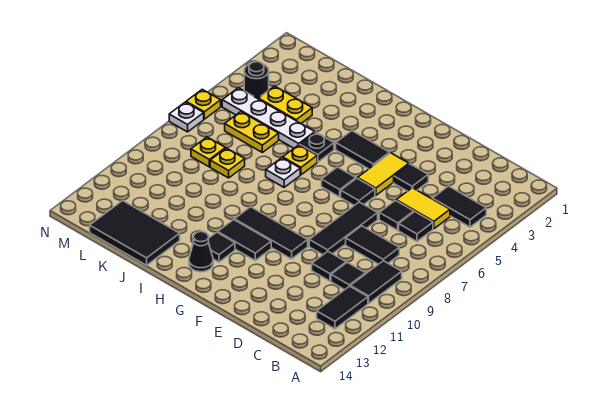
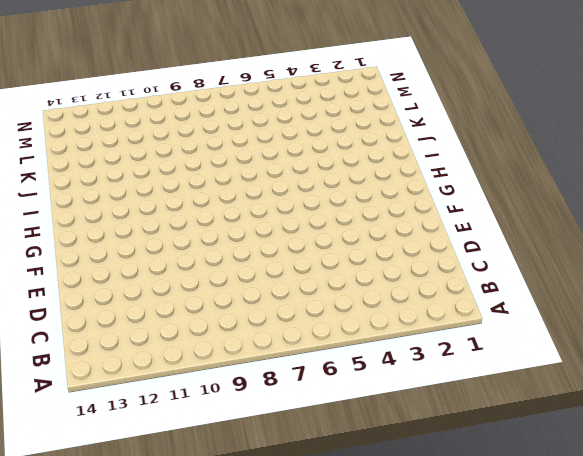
none -> black tile B4:C4 level 1
none -> black tile B9:B10 level 1
none -> black tile B11:B12 level 1
none -> yellow tile C5:D5 level 1

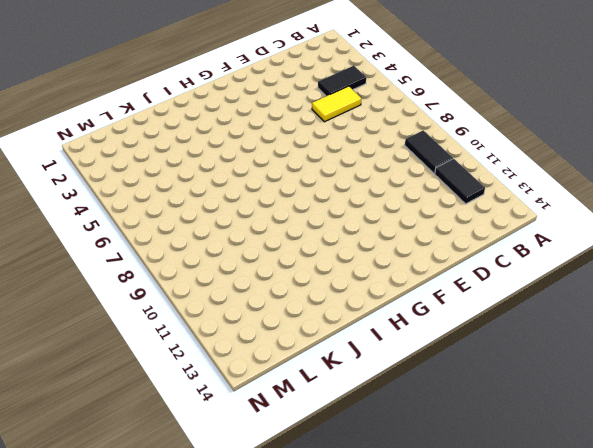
none -> black tile C6 level 1
none -> black tile C8:D8 level 1
none -> black tile C10 level 1
none -> black tile D6 level 1

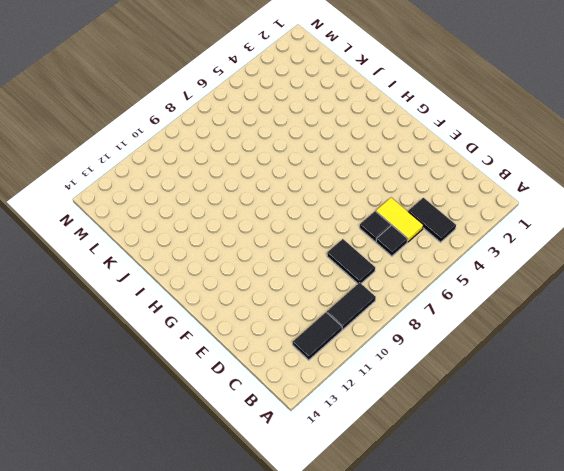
none -> black tile C10 level 1
none -> black tile D10 level 1
none -> black tile E4 level 1
none -> black tile E7:E9 level 1

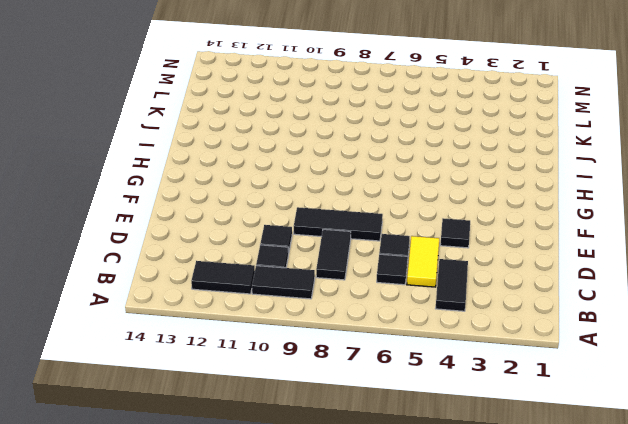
none -> yellow tile F4:F5 level 1
none -> black tile F6 level 1
none -> black tile F10:H10 level 1
none -> black tile G4:H4 level 1

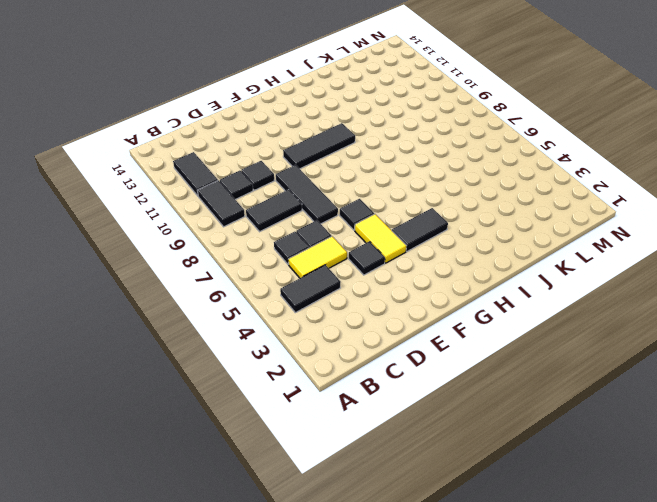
none -> black tile G6 level 1
none -> black tile G11:H11 level 1
none -> black tile H12 level 1
none -> black cone H13 level 1

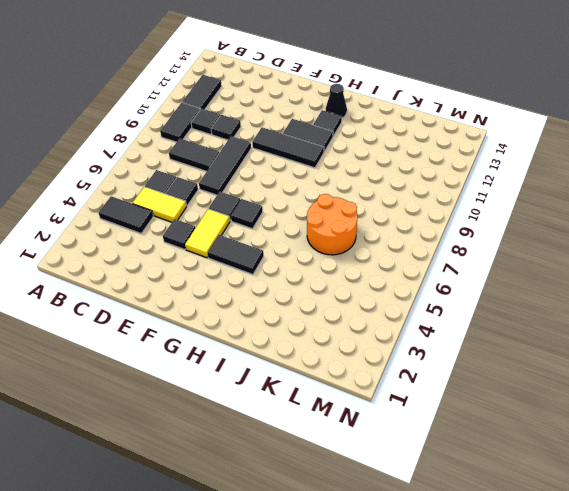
orange round brick J6:K7 level 1 -> yellow plate K6:L6 level 1
none -> black plate I5 level 1
none -> yellow plate I6 level 1
none -> white plate I7 level 1
none -> white plate J5:M5 level 1

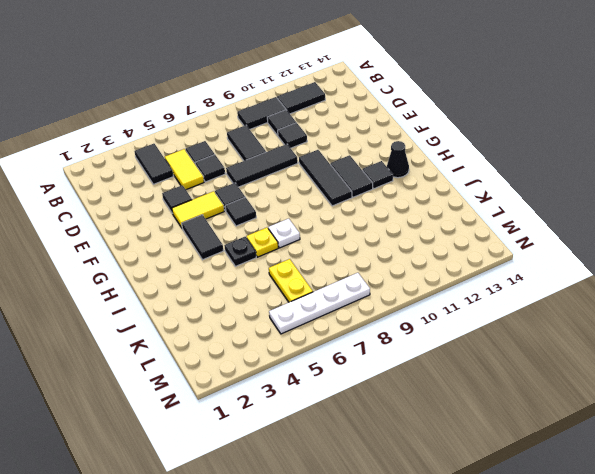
white plate M5:M8 level 1 -> white plate J5:M5 level 1
none -> black tile J13:L14 level 1
none -> yellow plate K4:L4 level 1
none -> yellow plate K8 level 1
none -> yellow plate L8 level 1

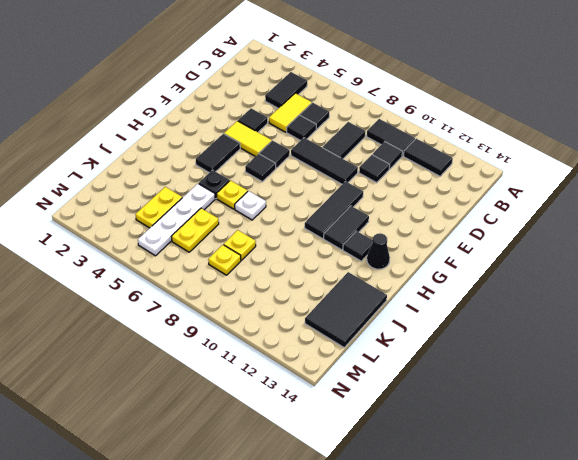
none -> black round brick M4 level 1
none -> yellow plate N6 level 1
none -> white plate N7 level 1

